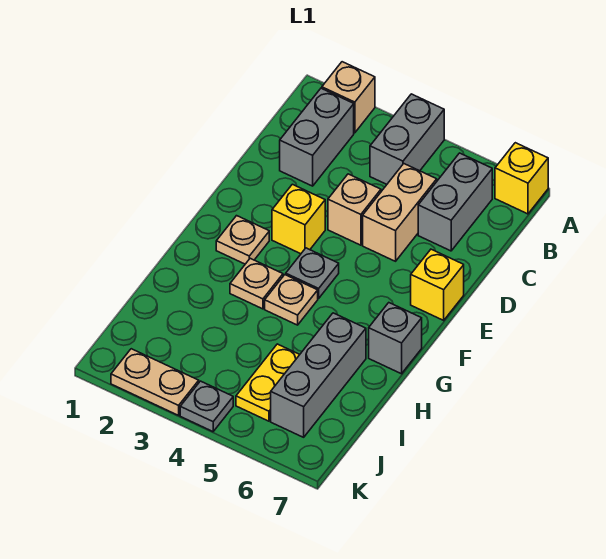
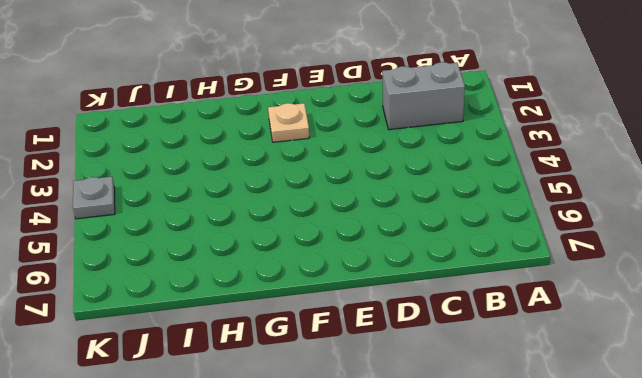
none -> tan brick A2 level 1
none -> grey brick A4:B4 level 1
none -> yellow brick A7 level 1

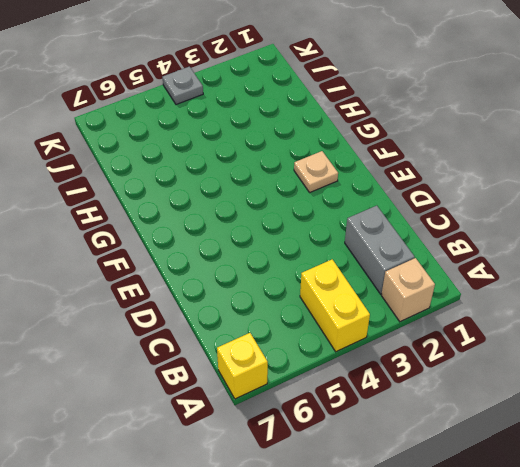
yellow brick A4:B4 level 1 -> grey brick A4:B4 level 1
none -> grey brick B6:C6 level 1
none -> tan brick C5:D5 level 1
none -> tan brick D4 level 1

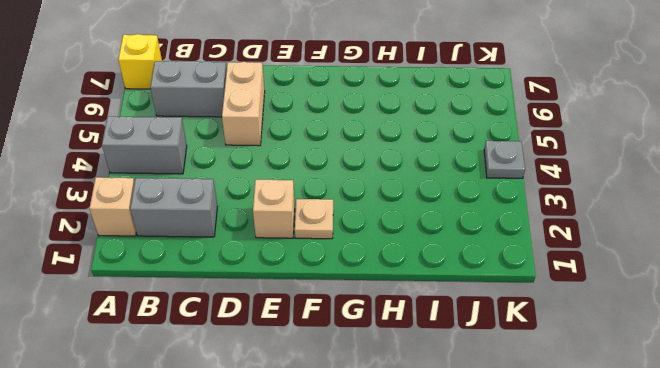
tan brick D5:D6 level 1 -> tan brick C5:D5 level 1
tan brick E2 level 1 -> tan brick D4 level 1
none -> yellow brick E3 level 1
none -> yellow brick E7 level 1
none -> grey plate F4 level 1

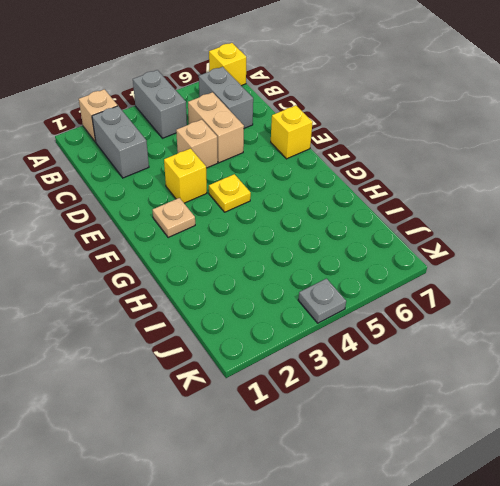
yellow plate F4 level 1 -> grey plate F4 level 1
none -> tan plate G3 level 1
none -> tan plate G4 level 1
none -> grey brick G7 level 1

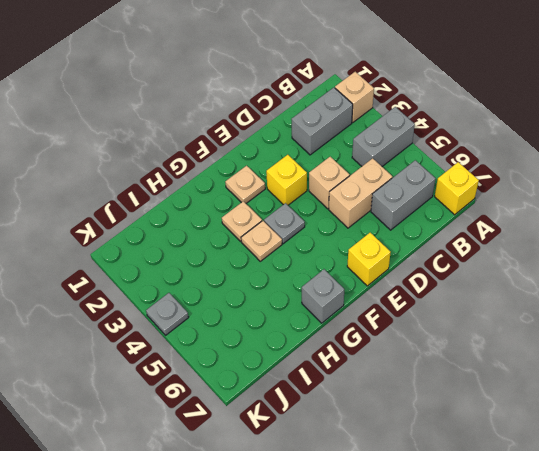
none -> grey brick H6:J6 level 1
none -> yellow plate I5:J5 level 1
none -> tan plate K2:K3 level 1

